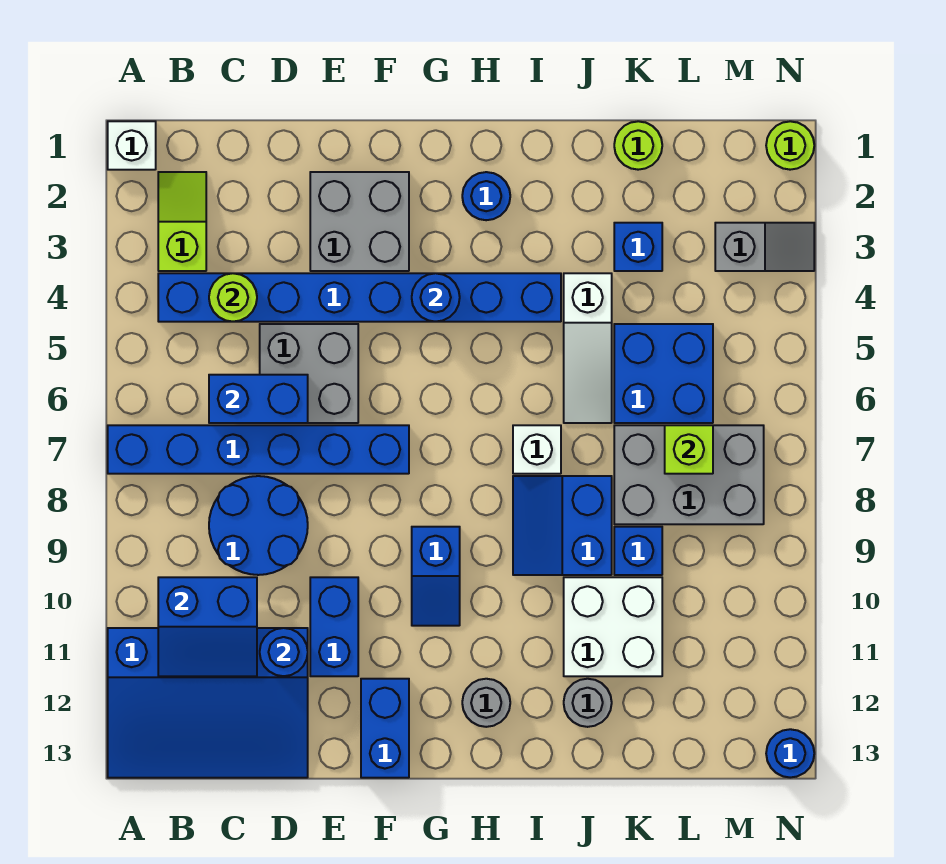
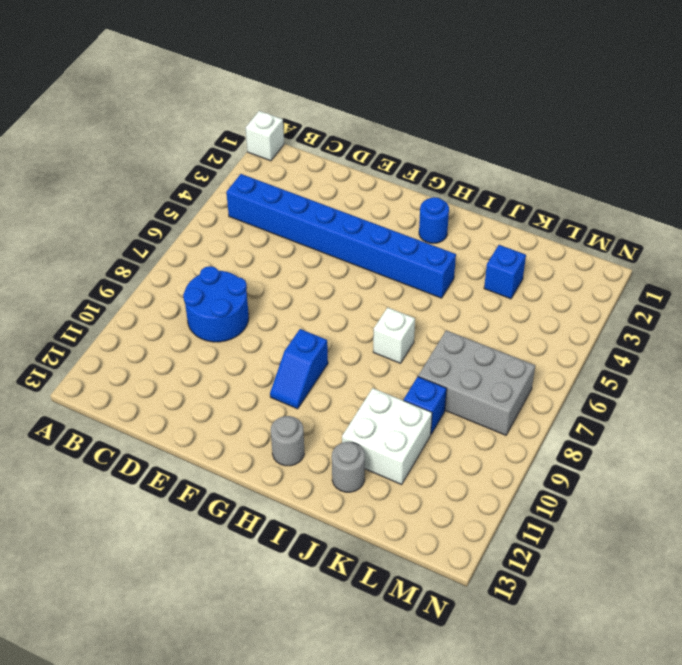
none -> blue brick A7:F7 level 1
none -> blue slope A11:D13 level 1 top 11
none -> lime slope B2:B3 level 1 top 3
none -> grey brick D5:E6 level 1

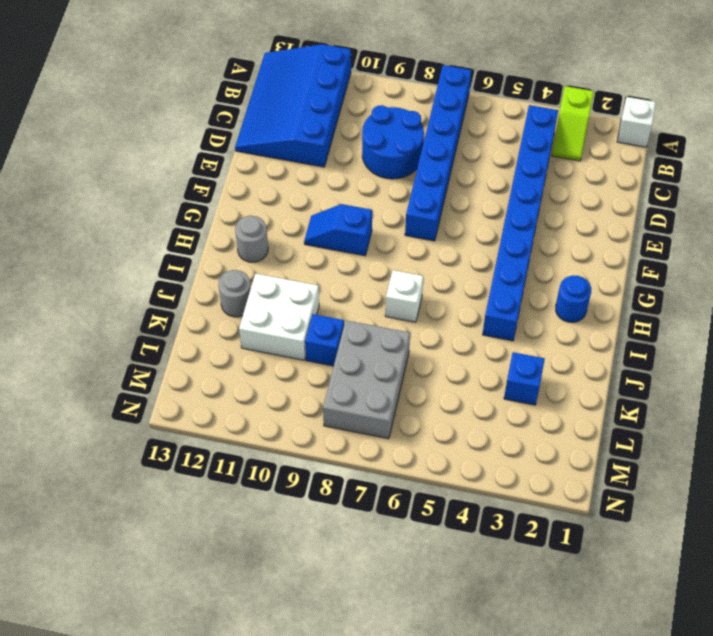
lime slope A3:B3 level 1 top A -> lime slope B2:B3 level 1 top 3
none -> grey brick D5:E6 level 1
none -> grey brick E2:F3 level 1
none -> blue brick E10:E11 level 1
none -> blue brick F12:F13 level 1

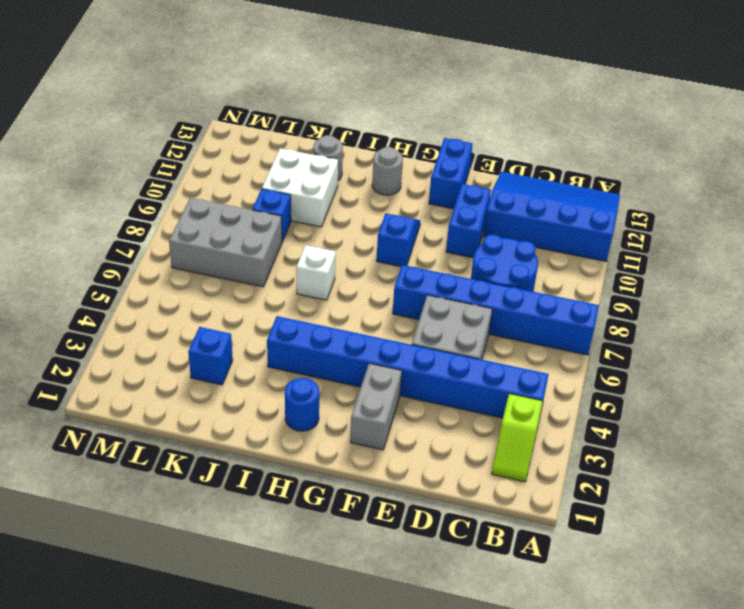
grey brick F2:F3 level 1 -> grey brick E2:F3 level 1
none -> white brick A1 level 1
none -> blue slope I8:J9 level 1 top J
none -> white slope J4:J6 level 1 top 4
none -> lime round brick K1 level 1

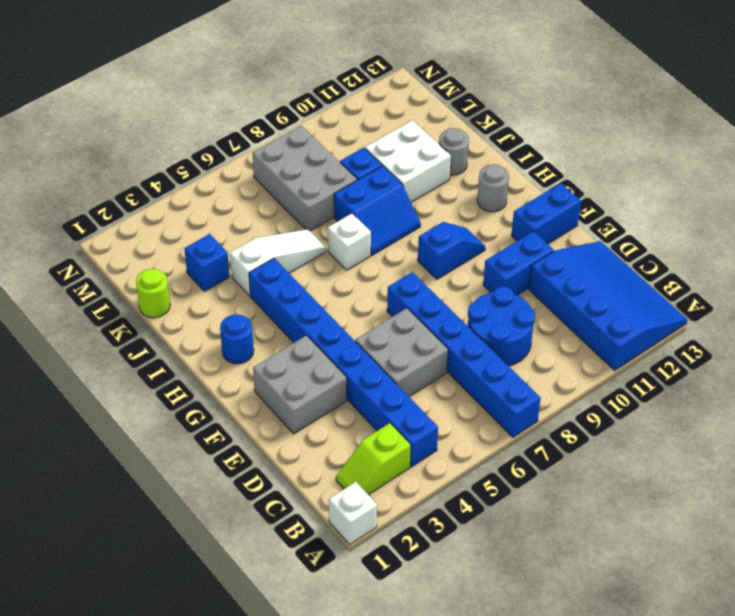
none -> blue brick K5:L6 level 1
none -> grey slope M3:N3 level 1 top M
none -> lime round brick N1 level 1
none -> blue round brick N13 level 1

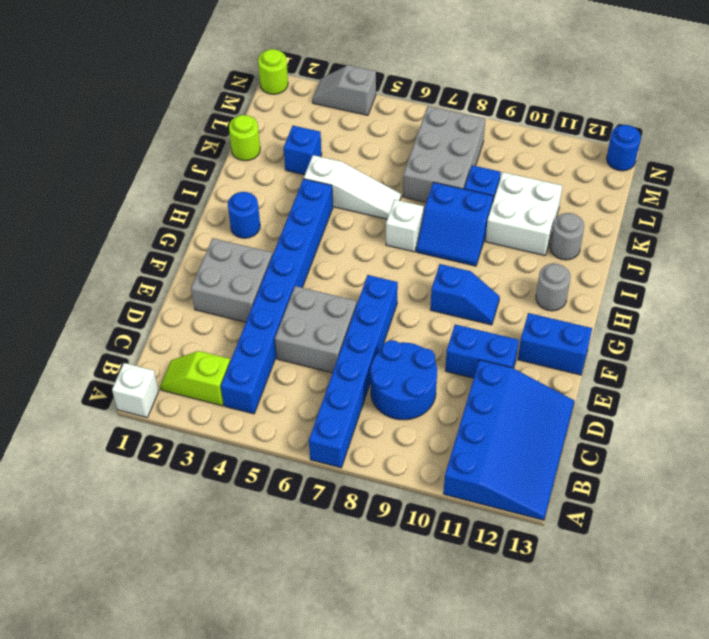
grey slope N3:N4 level 1 top 4 -> grey slope M3:N3 level 1 top M
none -> blue brick K5:L6 level 1
none -> blue slope B10:C11 level 2 top 10
none -> lime round brick C4 level 2
none -> blue brick C6:D6 level 2

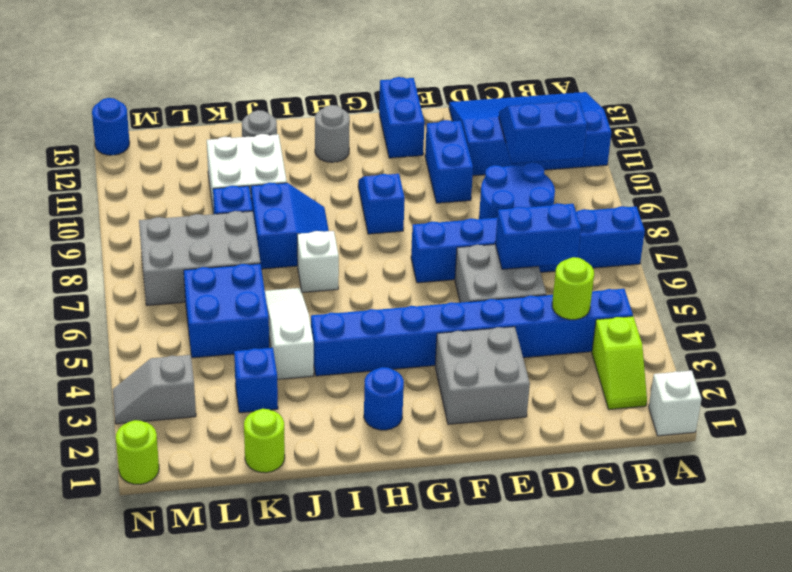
none -> blue round brick D11 level 2
none -> blue round brick G4 level 2
none -> lime brick L7 level 2

